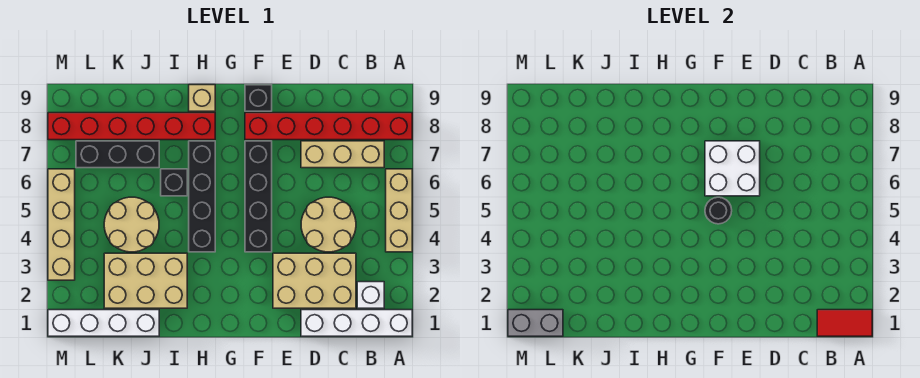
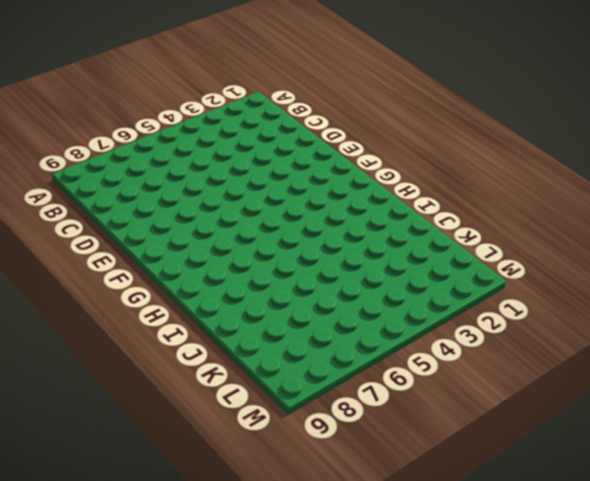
none -> white brick A1:D1 level 1
none -> tan brick A4:A6 level 1
none -> red brick A8:F8 level 1

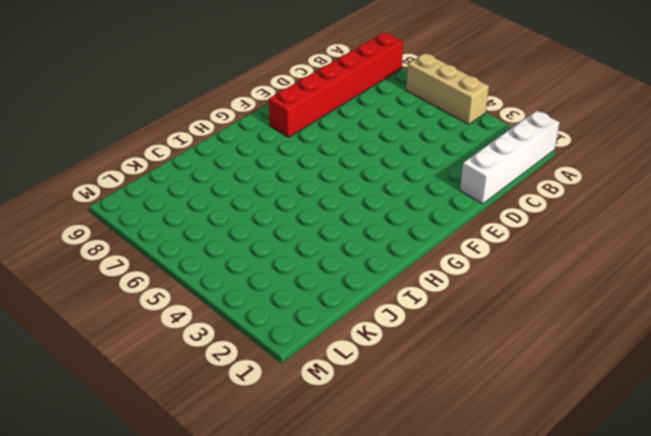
none -> white brick B2 level 1
none -> tan brick B7:D7 level 1
none -> tan brick C2:E3 level 1

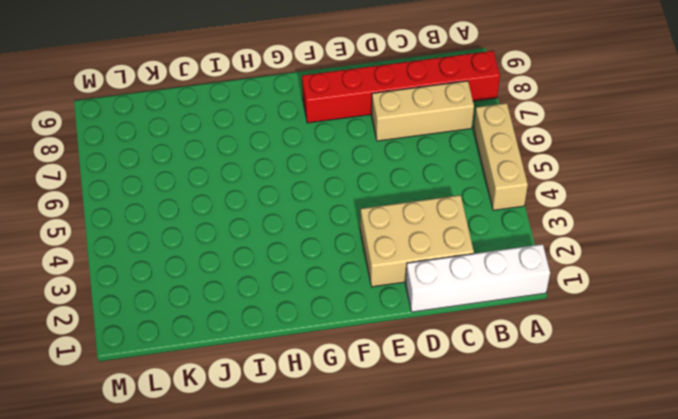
none -> white brick B2 level 1
none -> tan round brick C4:D5 level 1
none -> black brick F4:F7 level 1

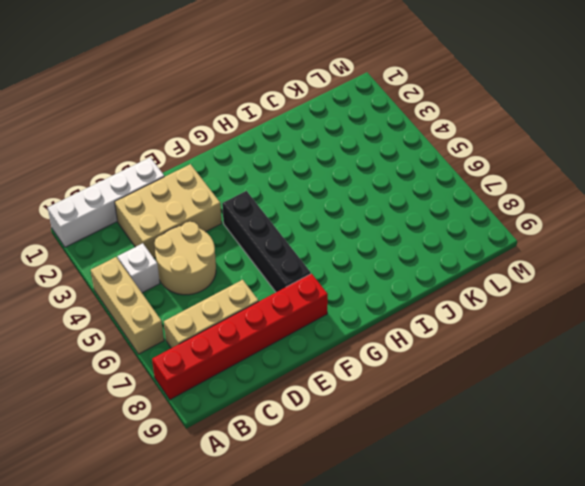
white brick B4 level 1 -> white brick B2 level 1
none -> black brick F9 level 1
none -> black brick H4:H7 level 1
none -> red brick H8:M8 level 1

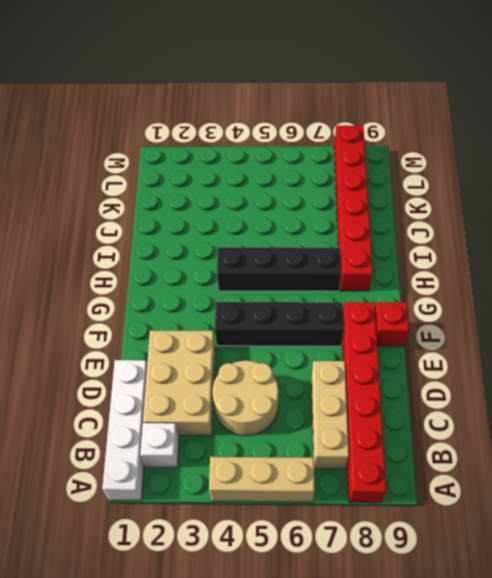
red brick F9 level 1 -> black brick F9 level 1
none -> tan brick H9 level 1
none -> tan brick I2:K3 level 1
none -> black brick I6 level 1

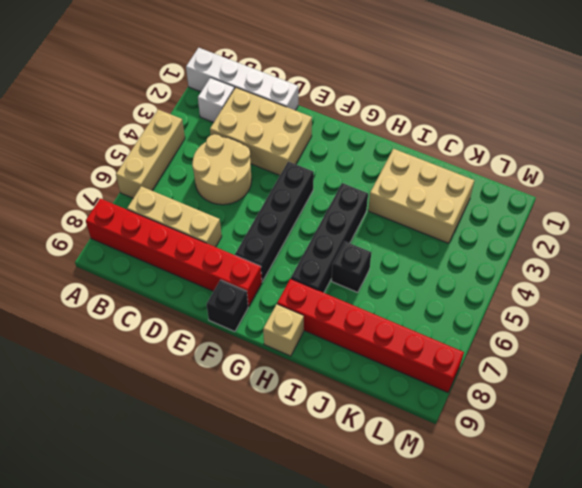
none -> white brick J1:M1 level 1
none -> tan round brick J4:K5 level 1
none -> black brick J7:L7 level 1

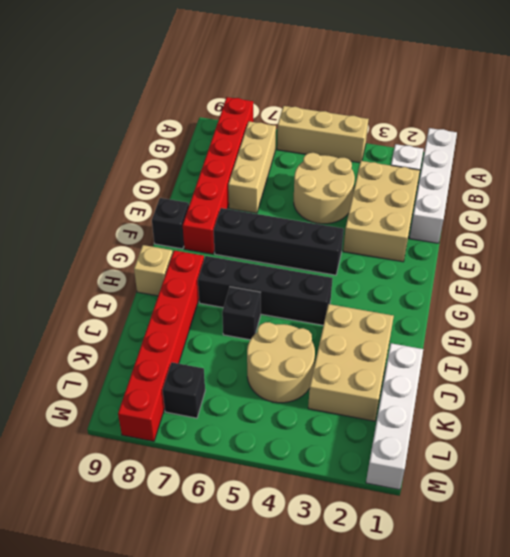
black brick L7 level 1 -> black brick J7:L7 level 1
none -> tan brick M3:M6 level 1
none -> red tile A1:B1 level 2
none -> white brick E6:F7 level 2

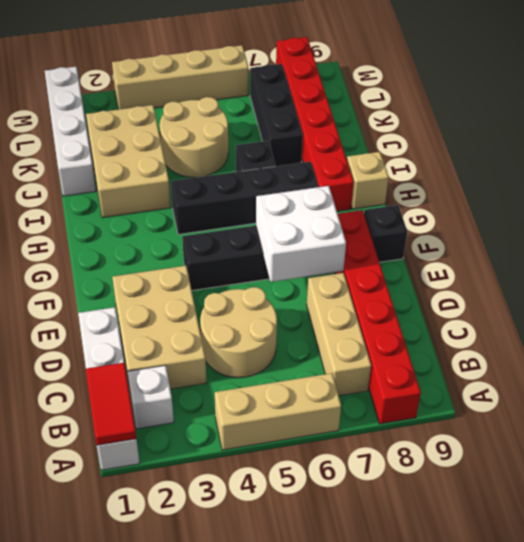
none -> black round brick F5 level 2
none -> grey brick L1:M1 level 2

